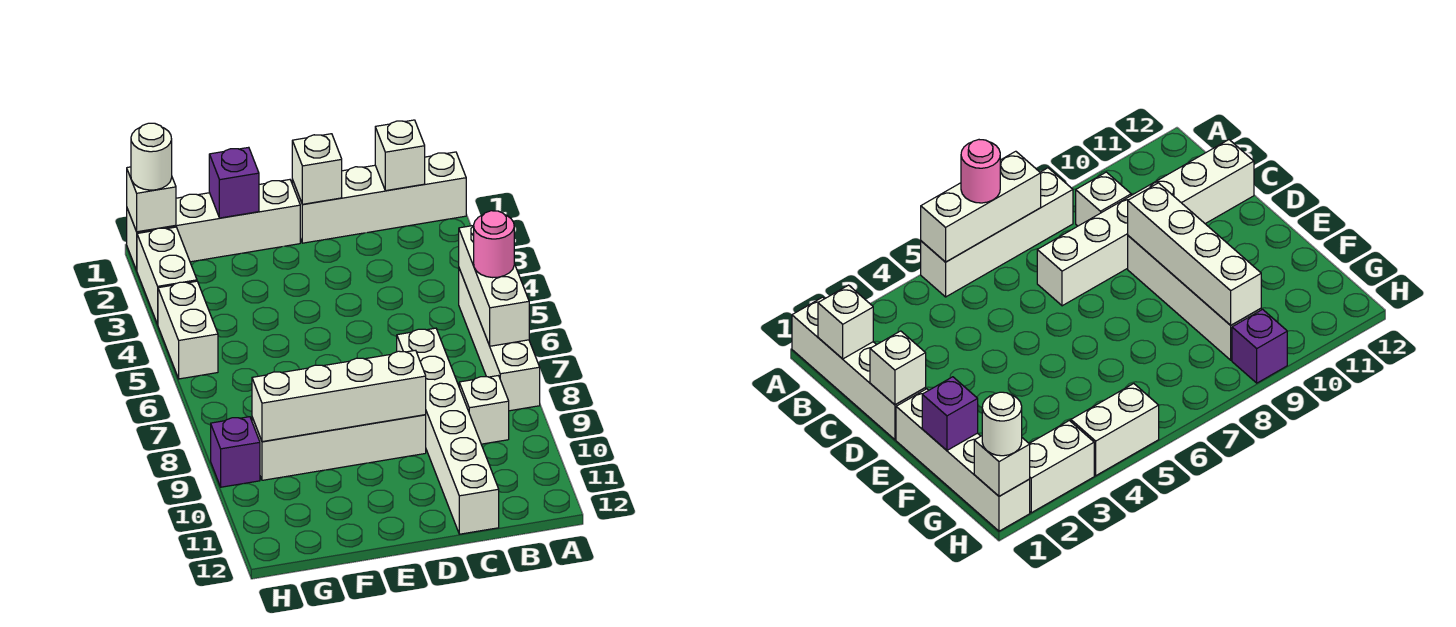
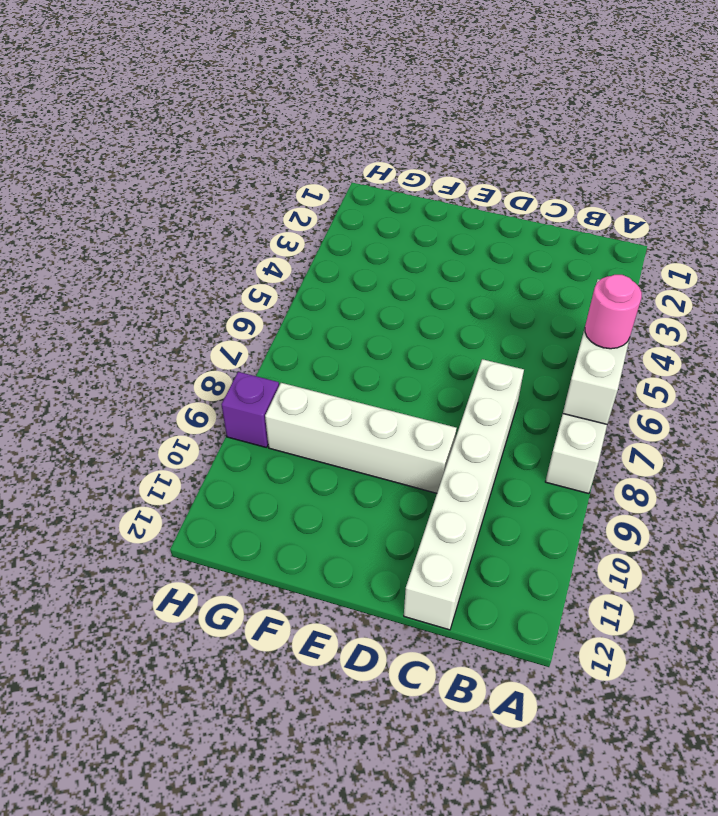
none -> white brick A1:D1 level 1
none -> white brick B9 level 1
none -> white brick E1:H1 level 1

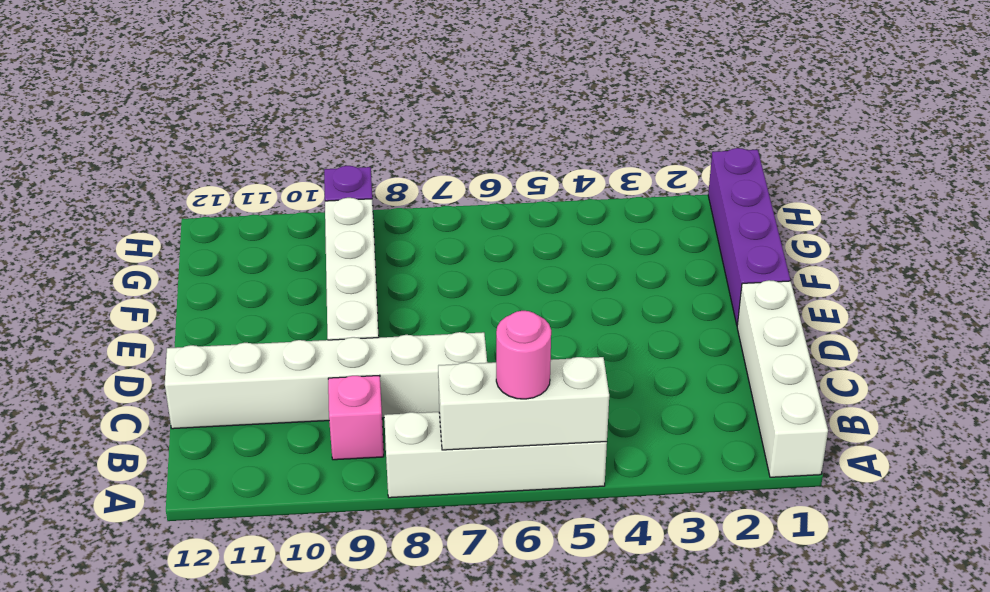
pink brick B9 level 1 -> white brick B9 level 1
purple brick E1:H1 level 1 -> white brick E1:H1 level 1
none -> white brick H2:H3 level 1
none -> white brick H4:H5 level 1
none -> white brick B1 level 2

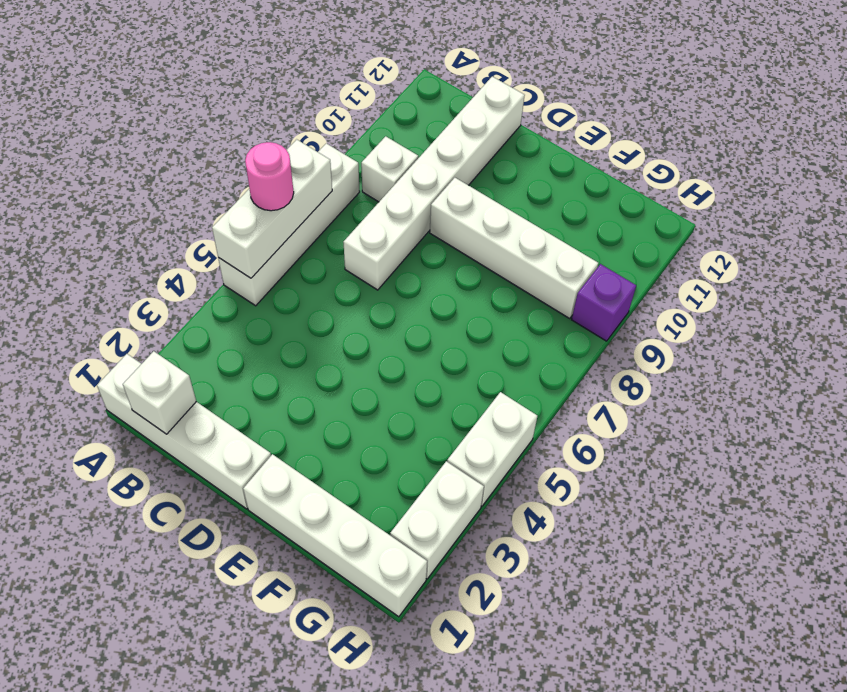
none -> white brick D1 level 2
none -> white brick D9:G9 level 2
none -> purple brick F1 level 2

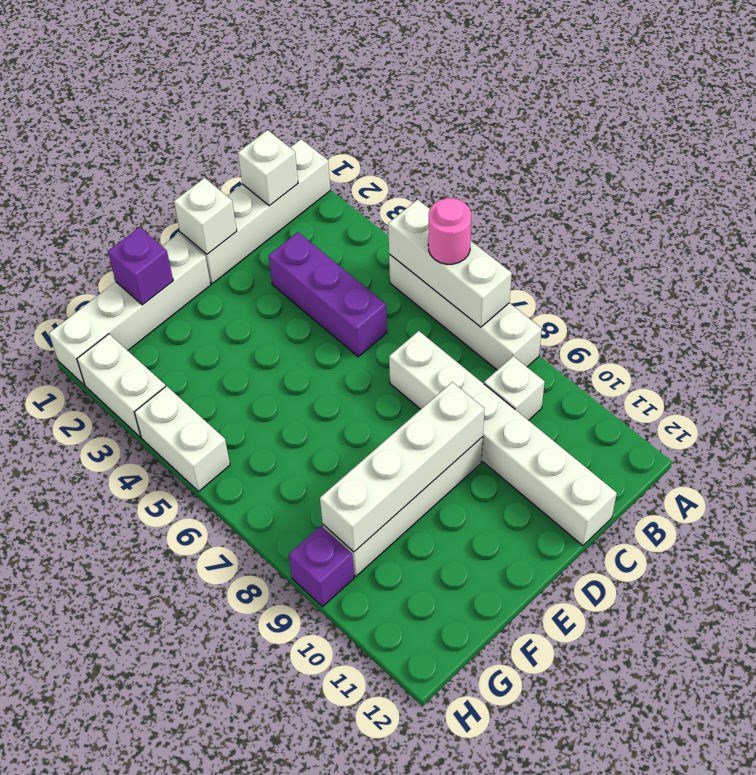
purple brick C3:C5 level 1 -> none
none -> white brick H1 level 2
none -> white round brick H1 level 3

